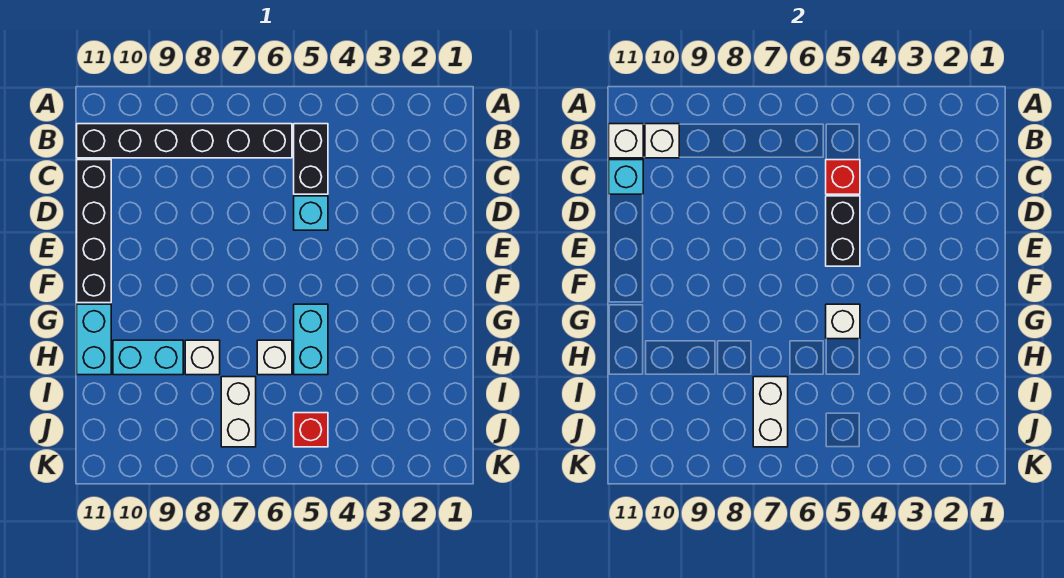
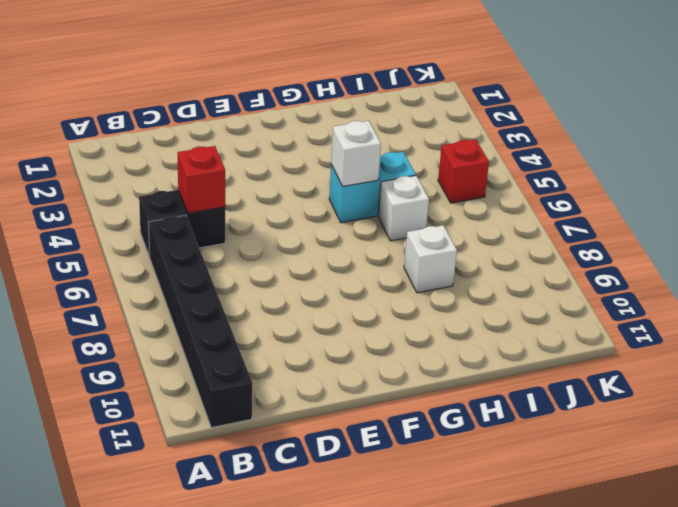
none -> black brick C11:F11 level 1
none -> cyan brick D5 level 1
none -> cyan brick G11:H11 level 1

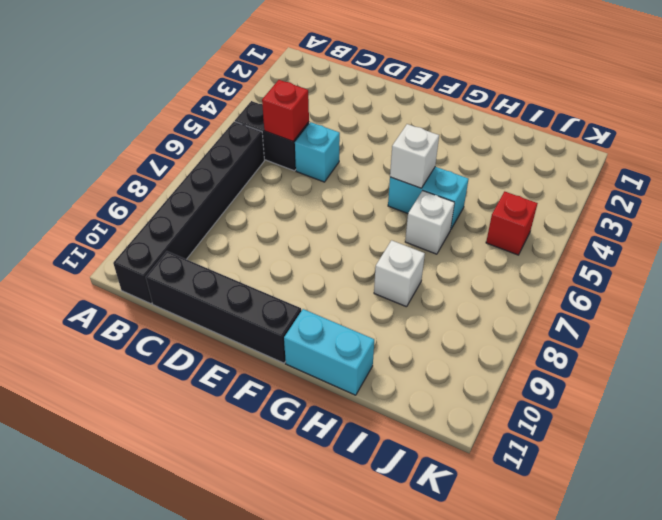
none -> cyan brick H9:H10 level 1
none -> white brick I7:J7 level 1
none -> white brick B10 level 2

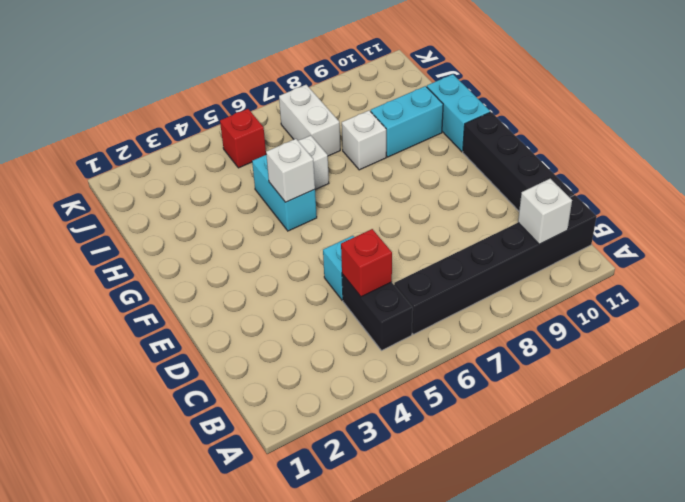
none -> white brick B11 level 2
none -> cyan brick C11 level 2
none -> black brick D5:E5 level 2

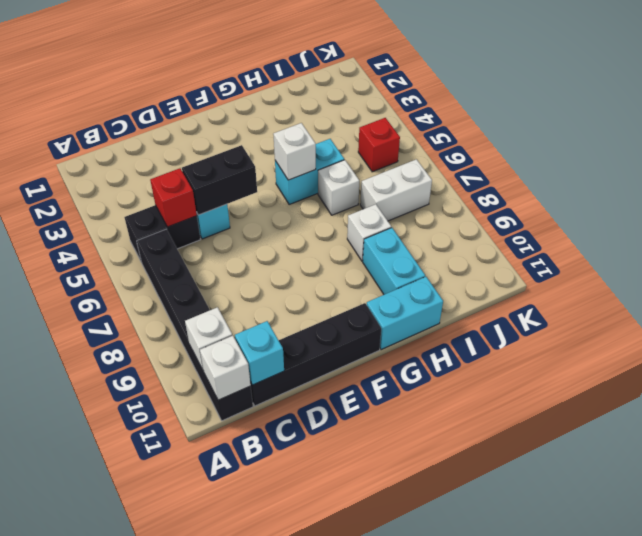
none -> white brick I7:J7 level 2

